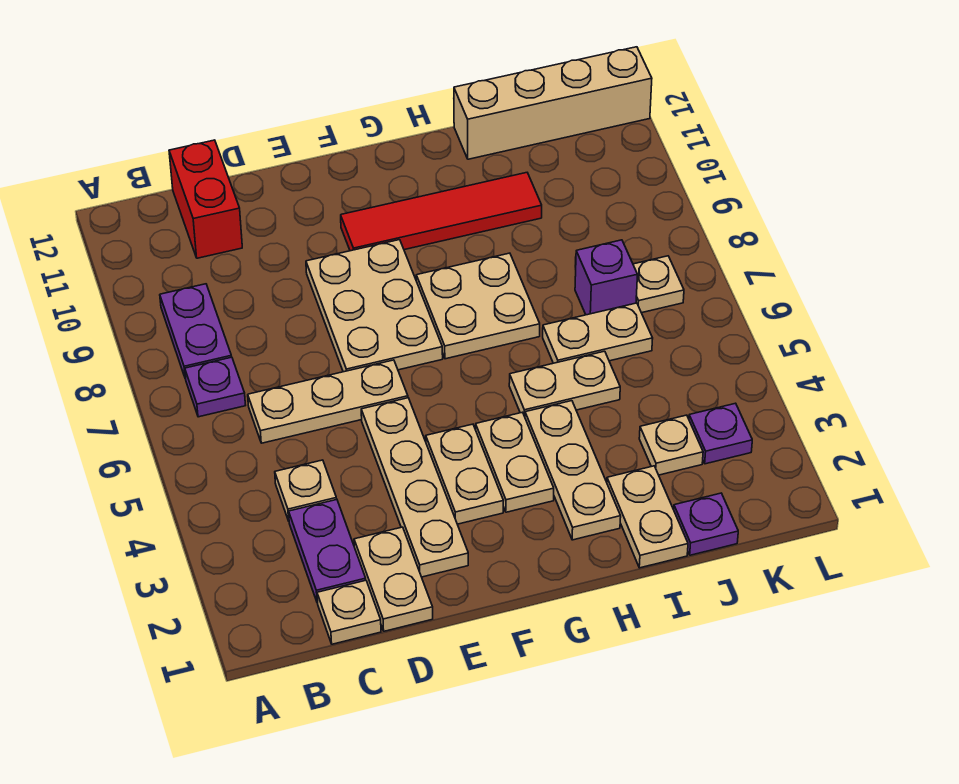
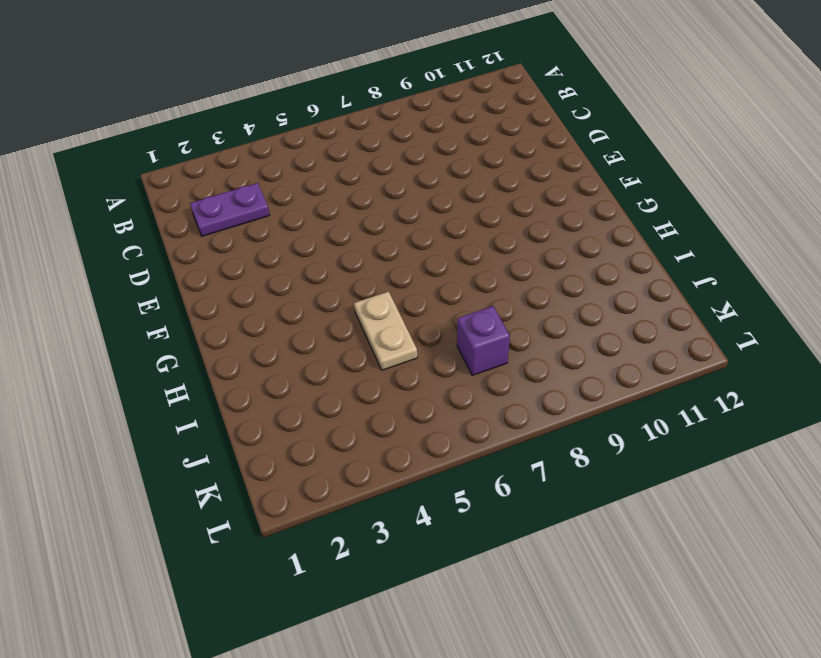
none -> purple plate B7 level 1
none -> purple plate B8:B9 level 1
none -> tan plate C1 level 1

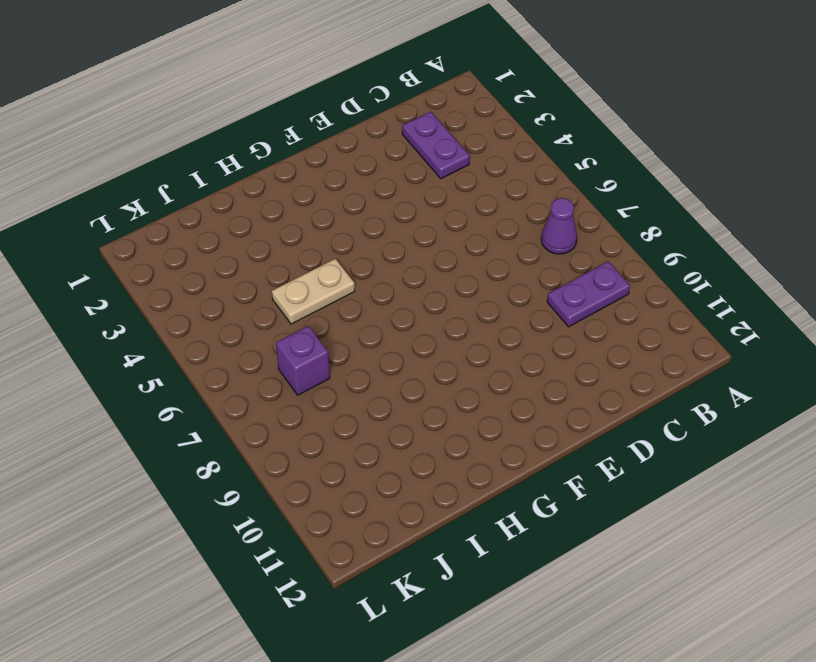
purple cone B7 level 1 -> purple plate B7 level 1
purple plate B9:C9 level 1 -> purple plate B8:B9 level 1
none -> tan plate C1 level 1
none -> tan plate C4 level 1
none -> tan plate C6:E6 level 1

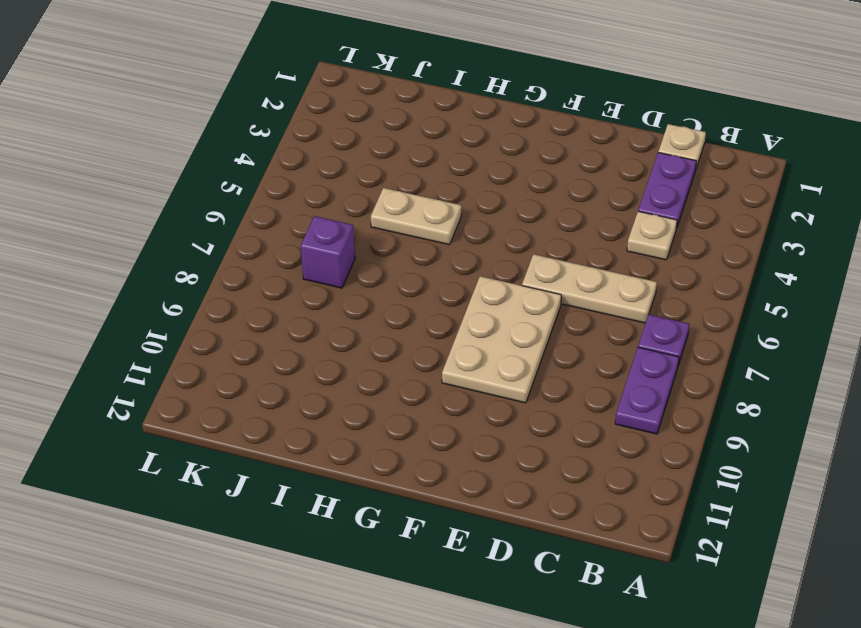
none -> red brick C11:C12 level 1
none -> tan plate D1:D2 level 1
none -> tan plate E2:E5 level 1

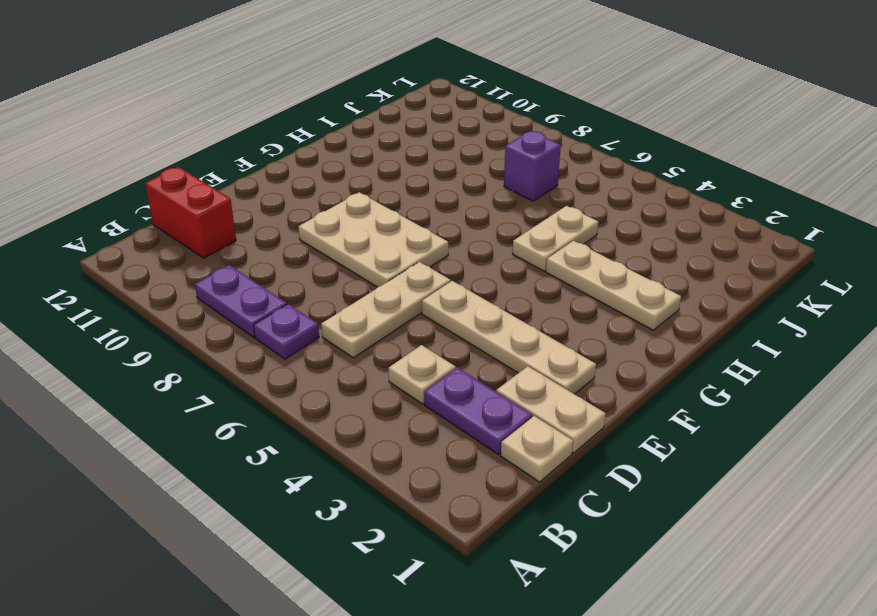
none -> tan plate F3:F4 level 1
none -> red tile F10:I10 level 1
none -> tan plate G3:G4 level 1

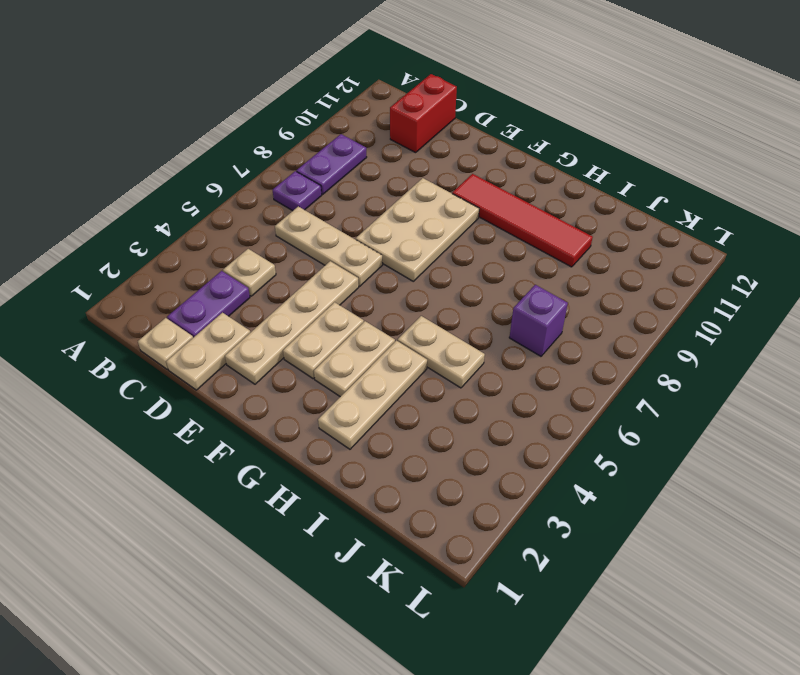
none -> tan plate G7:H8 level 1
none -> tan plate I1:I2 level 1
none -> tan plate I6:J6 level 1

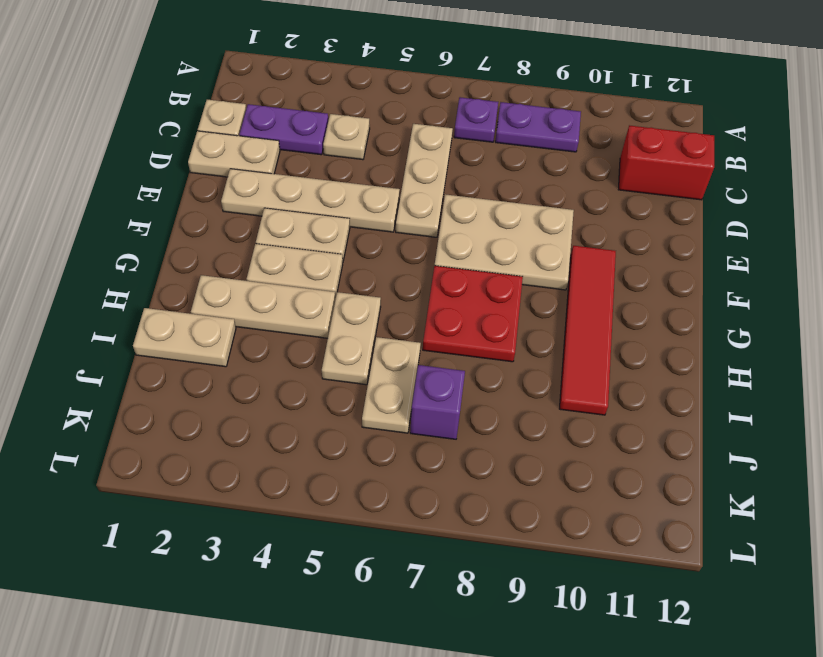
red plate G7:H8 level 1 -> tan plate G7:H8 level 1
none -> tan brick I12:L12 level 1
none -> purple plate J1 level 1
none -> tan plate J3 level 1

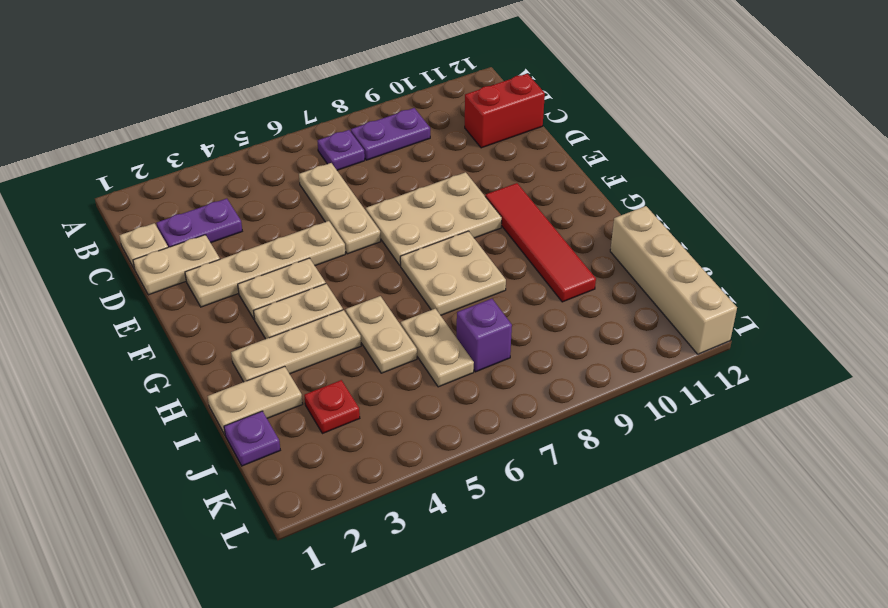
red plate J3 level 1 -> tan plate J3 level 1
none -> tan plate C4 level 1
none -> purple plate K3 level 1
none -> tan plate K7 level 1

